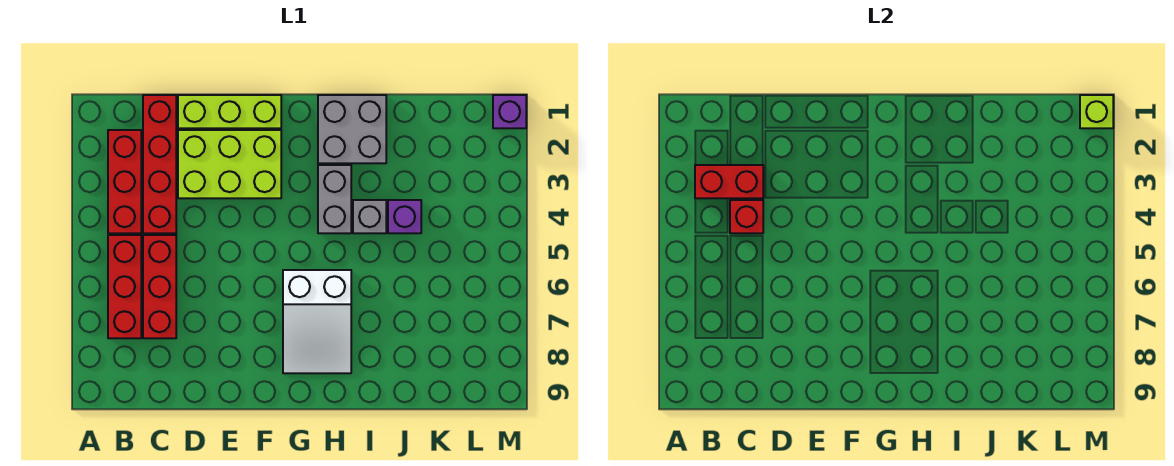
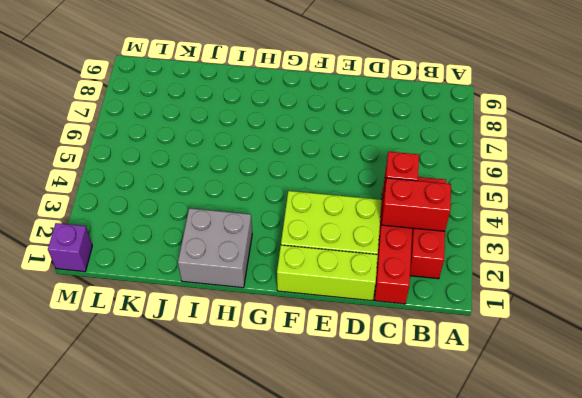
none -> red brick B5:B7 level 1
none -> red brick C5:C7 level 1
none -> white slope G6:H8 level 1 top 6

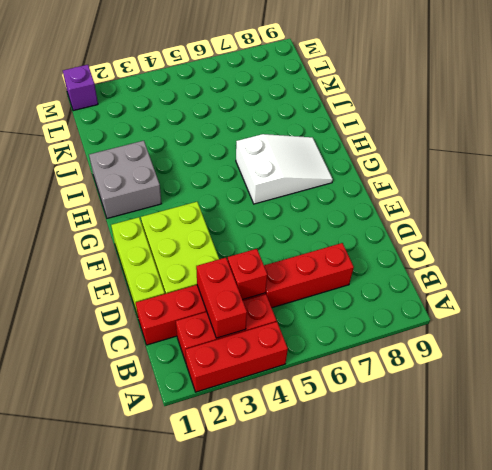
red brick A2:A4 level 1 -> red brick B5:B7 level 1
none -> grey brick H3:H4 level 1
none -> grey brick I4 level 1
none -> purple brick J4 level 1

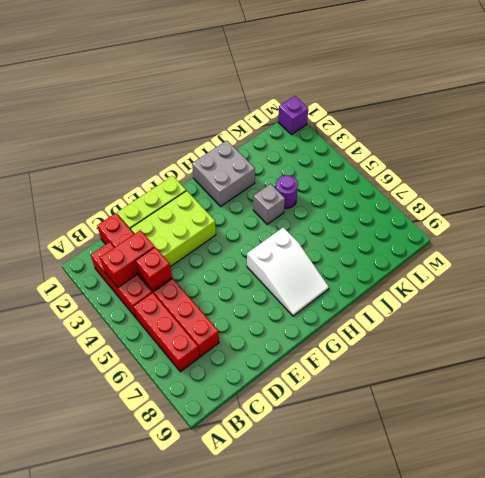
purple round brick J4 level 1 -> purple brick J4 level 1
none -> grey brick H3:H4 level 1
none -> lime brick M1 level 2

